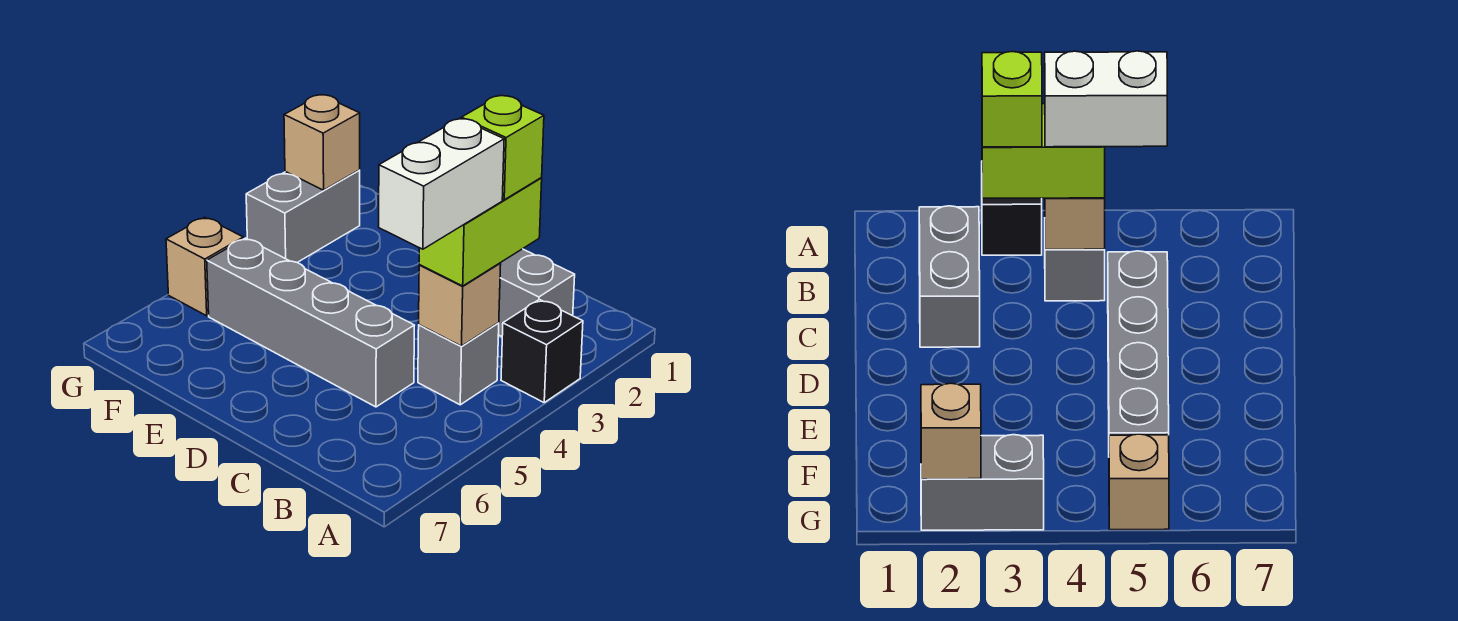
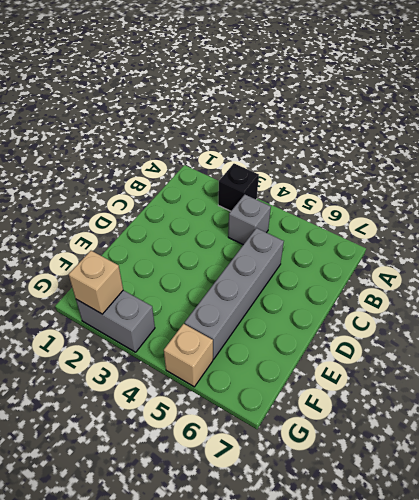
none -> grey brick B2:C2 level 1
none -> tan brick B4 level 2

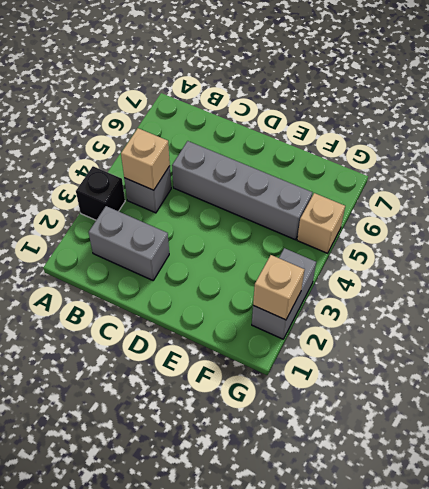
none -> lime brick B3:B4 level 3
none -> lime brick B3 level 4

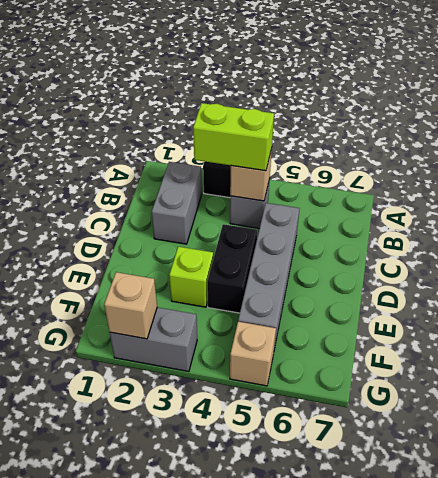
black brick D4:E4 level 1 -> none
lime brick E3 level 1 -> lime brick B3 level 4
none -> white brick B4:B5 level 4

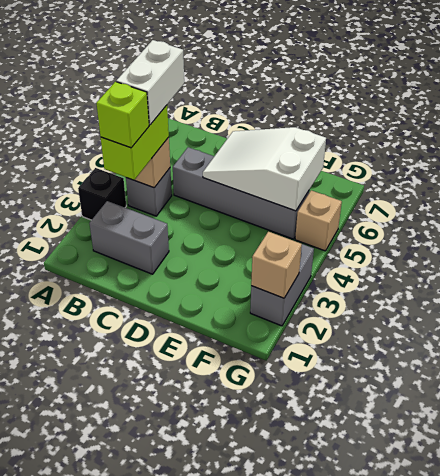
white slope D5:F6 level 2 top F -> none

